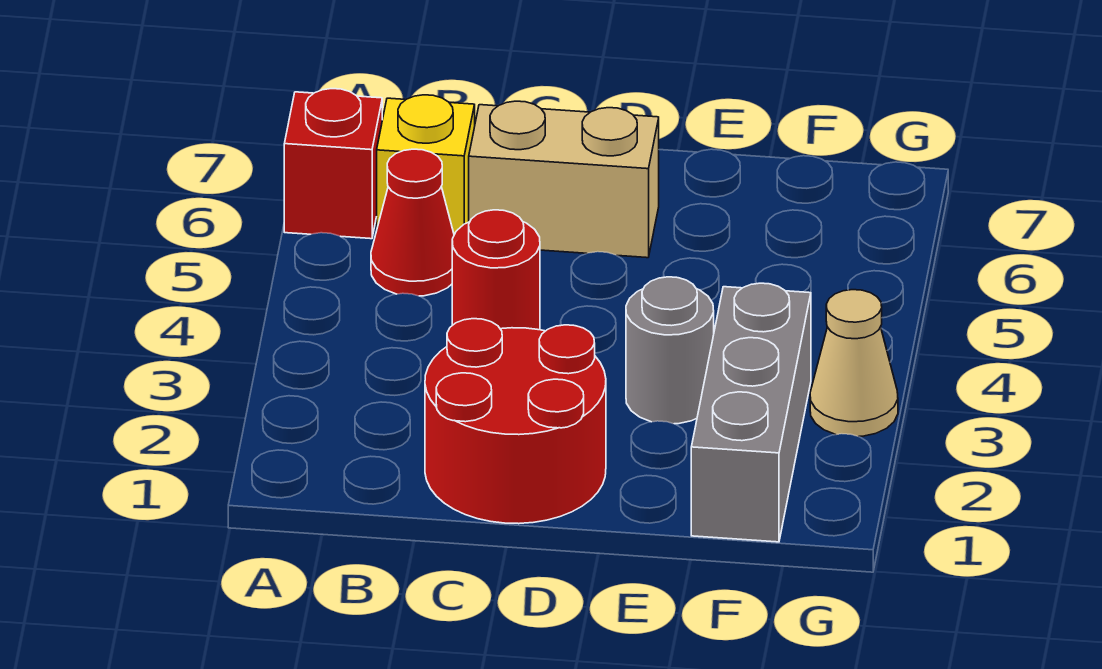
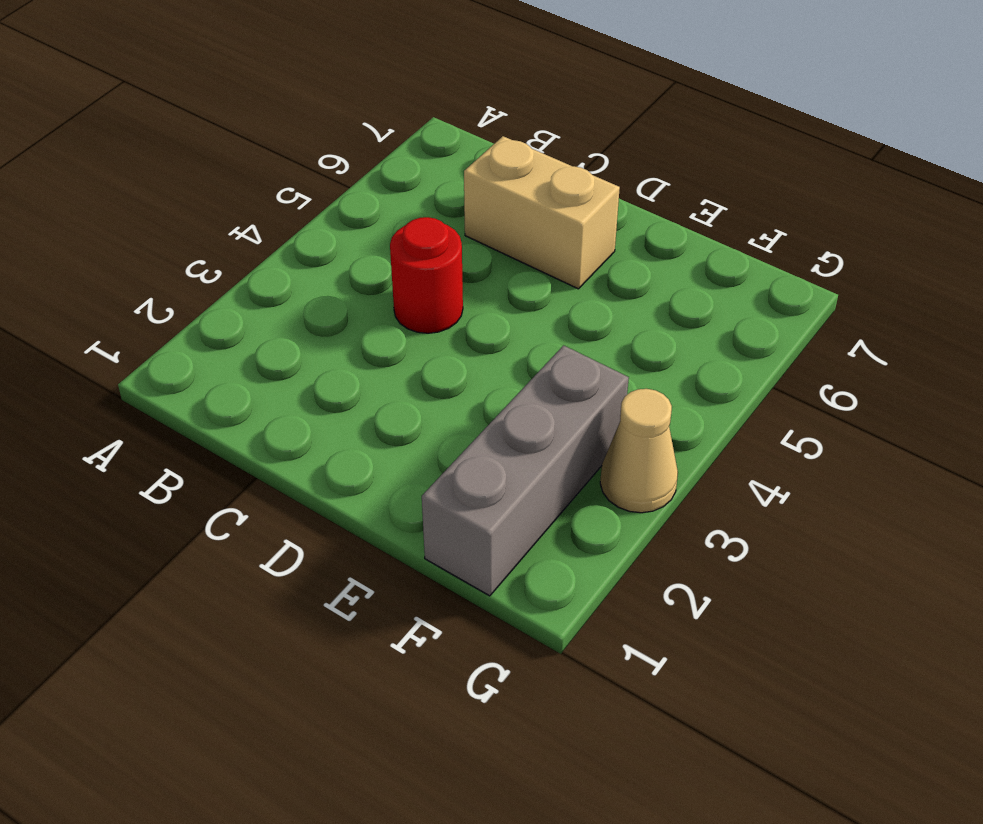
none -> red brick A6 level 1
none -> red cone B5 level 1

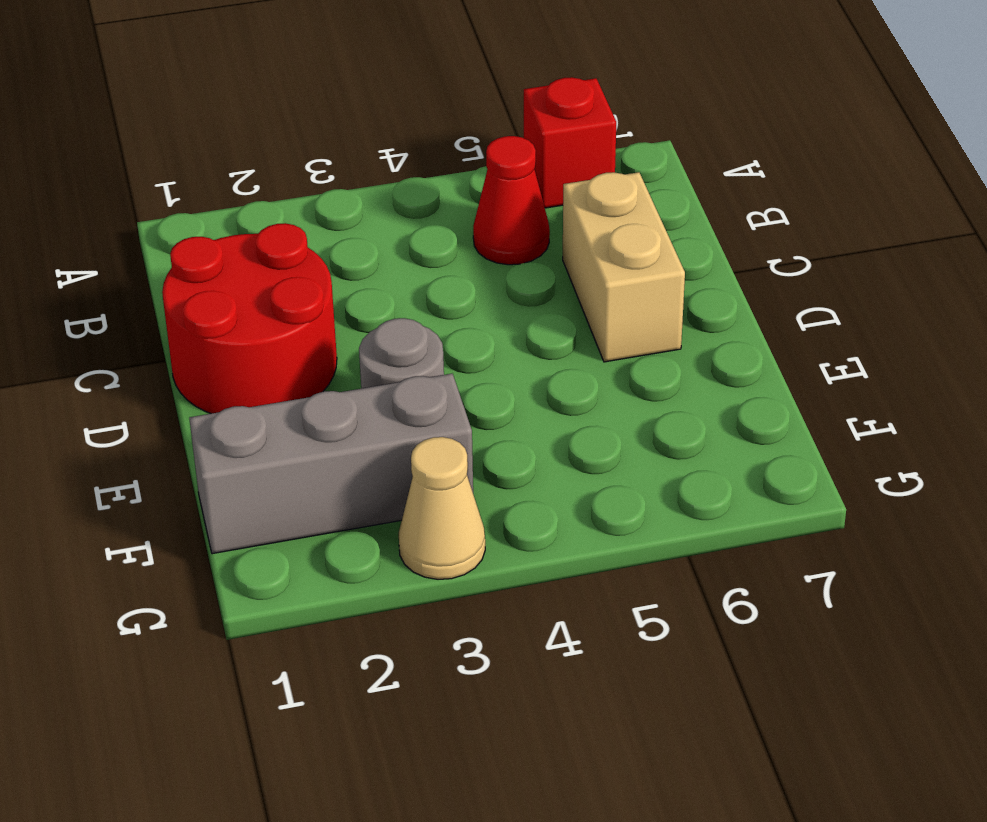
none -> yellow brick B6 level 1
none -> red round brick C4 level 1

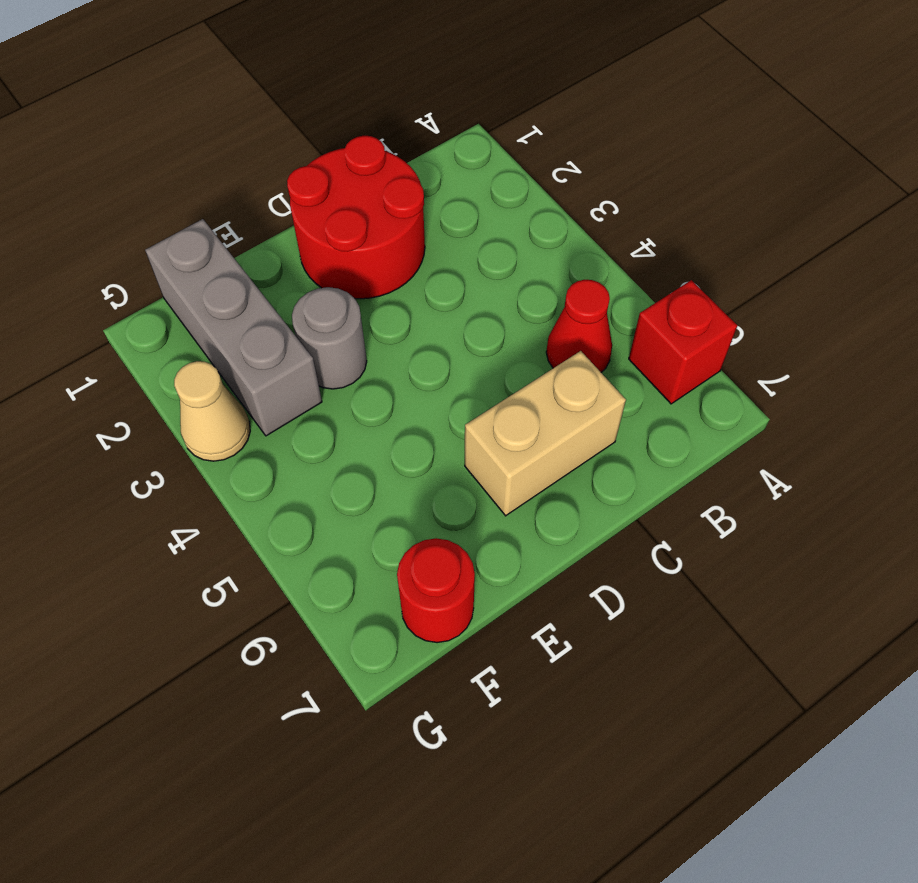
red round brick F7 level 1 -> red round brick C4 level 1
none -> yellow brick B6 level 1

